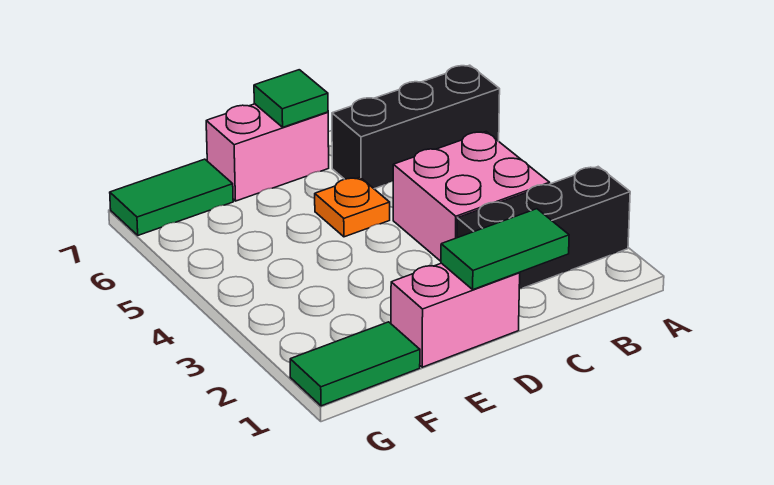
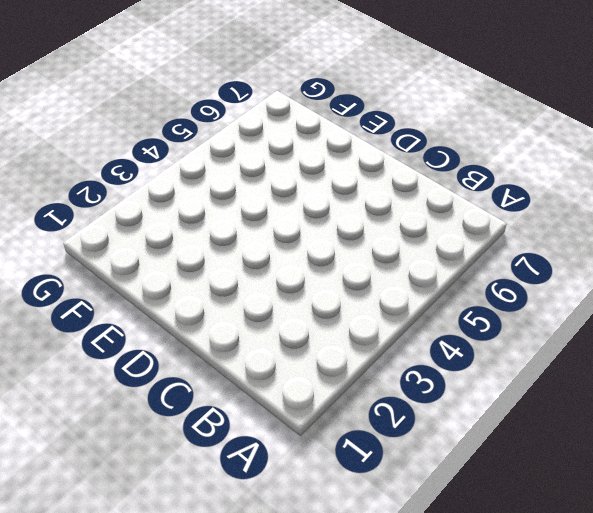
none -> black brick A2:C2 level 1
none -> black brick A6:C6 level 1

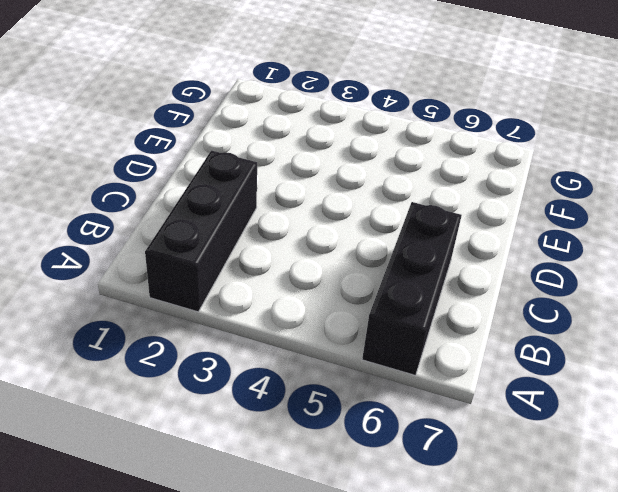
none -> pink brick B3:C4 level 1
none -> pink brick D1:E1 level 1

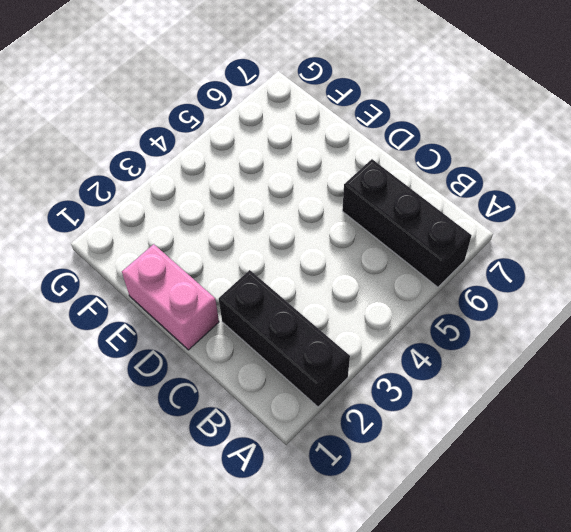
none -> pink brick B3:C4 level 1
none -> orange plate D5 level 1

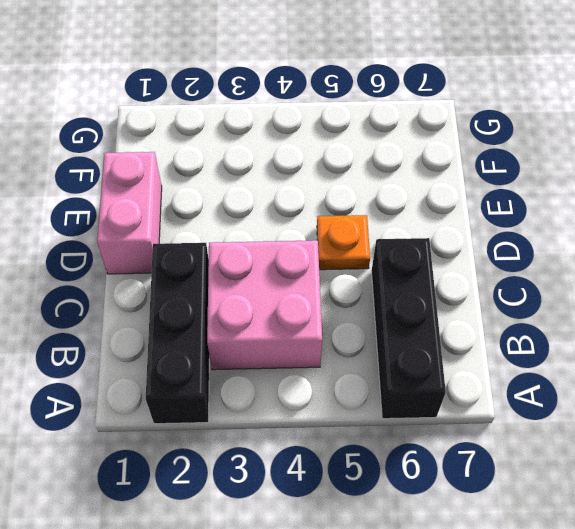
none -> pink brick D7:E7 level 1
none -> green tile F1:G1 level 1

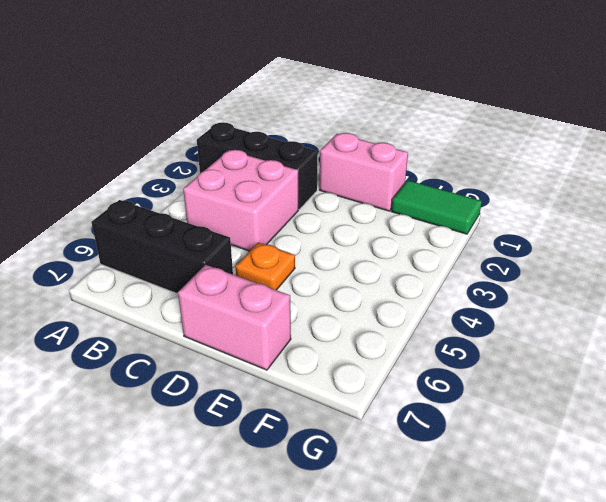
none -> green tile F7:G7 level 1
none -> green tile C1:D1 level 2

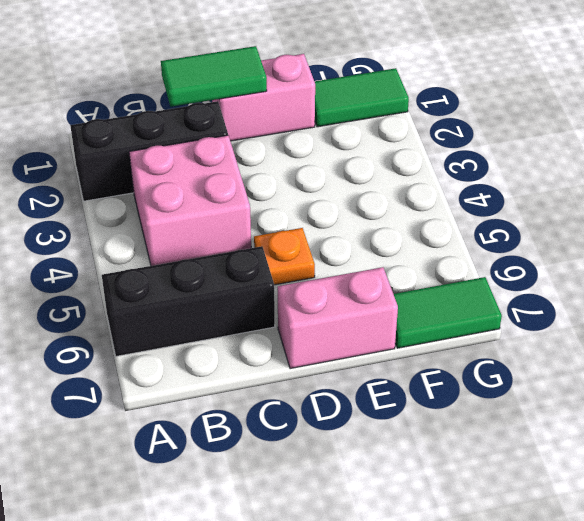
none -> green tile D7 level 2

